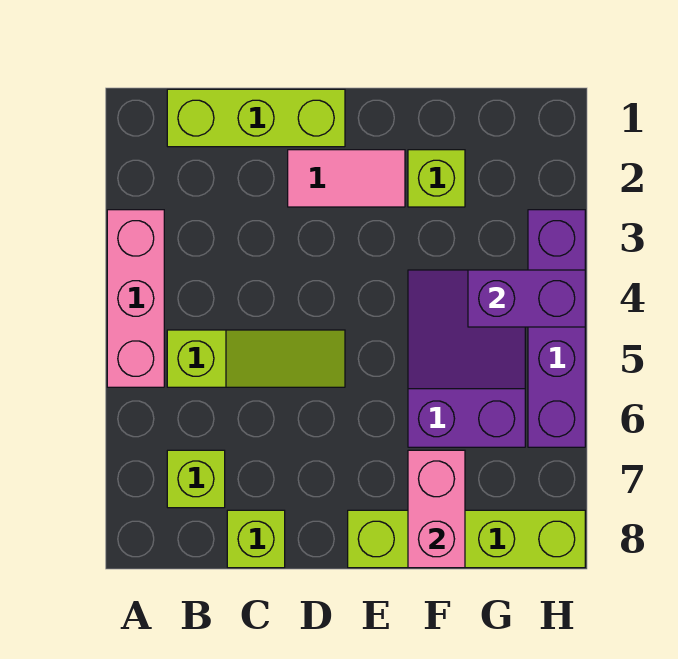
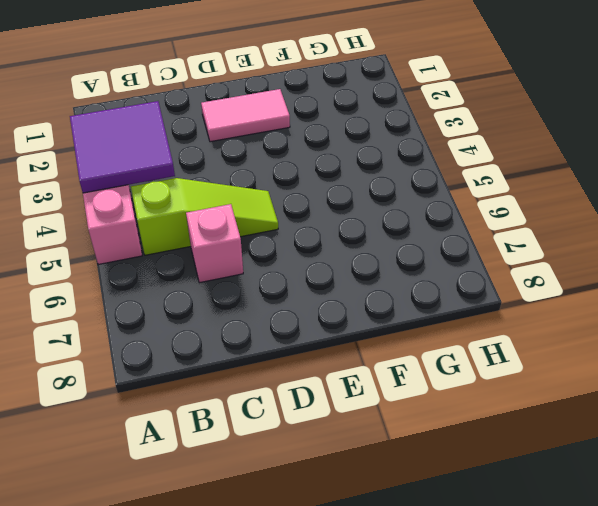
purple tile A3:B4 level 2 -> none
pink brick C6 level 1 -> none
none -> lime brick B1:D1 level 1
none -> lime brick B7 level 1
none -> lime brick C8 level 1

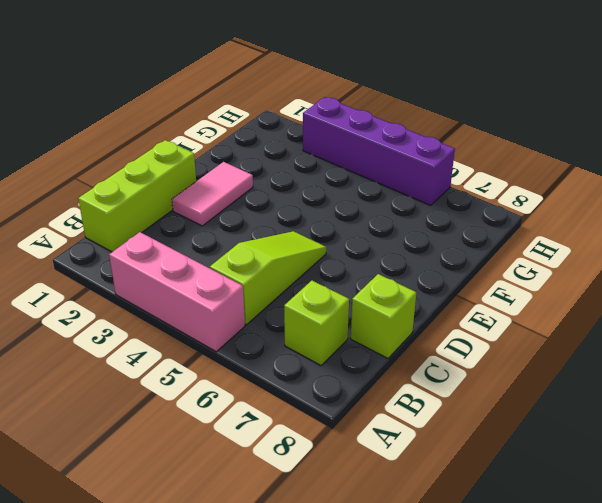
none -> lime brick E8:H8 level 1
none -> lime brick F2 level 1
none -> purple slope F4:G6 level 1 top 6

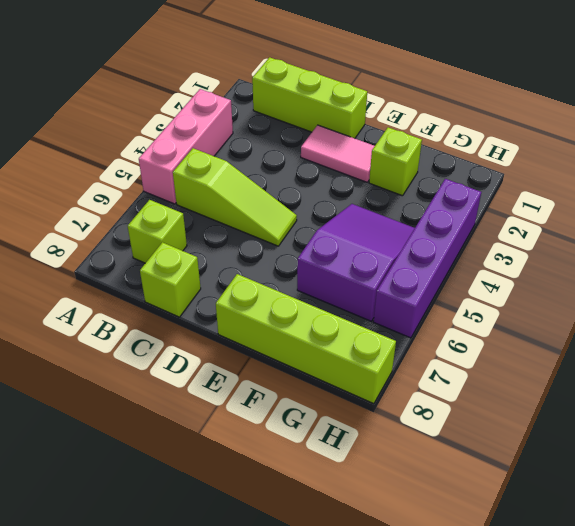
none -> pink brick F7:F8 level 2
none -> purple brick G4:H4 level 2

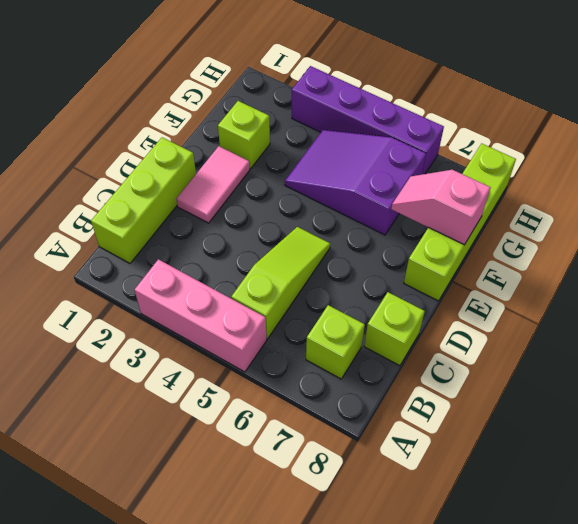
pink slope F7:F8 level 2 top 8 -> pink brick F7:F8 level 2
none -> purple brick G4:H4 level 2

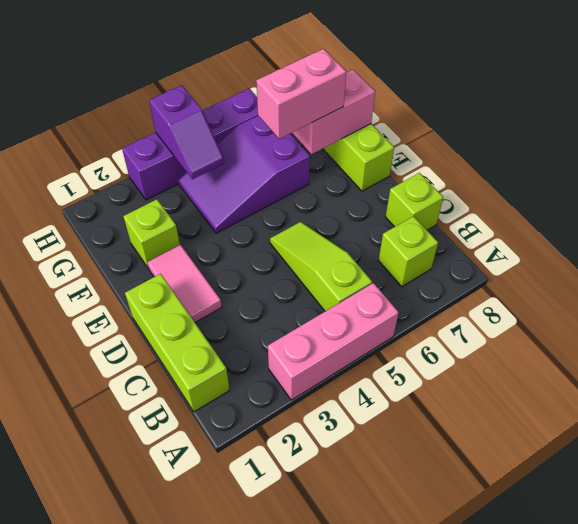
pink brick F6:F7 level 3 -> none
purple slope G4:H4 level 2 top H -> purple brick G4:H4 level 2

